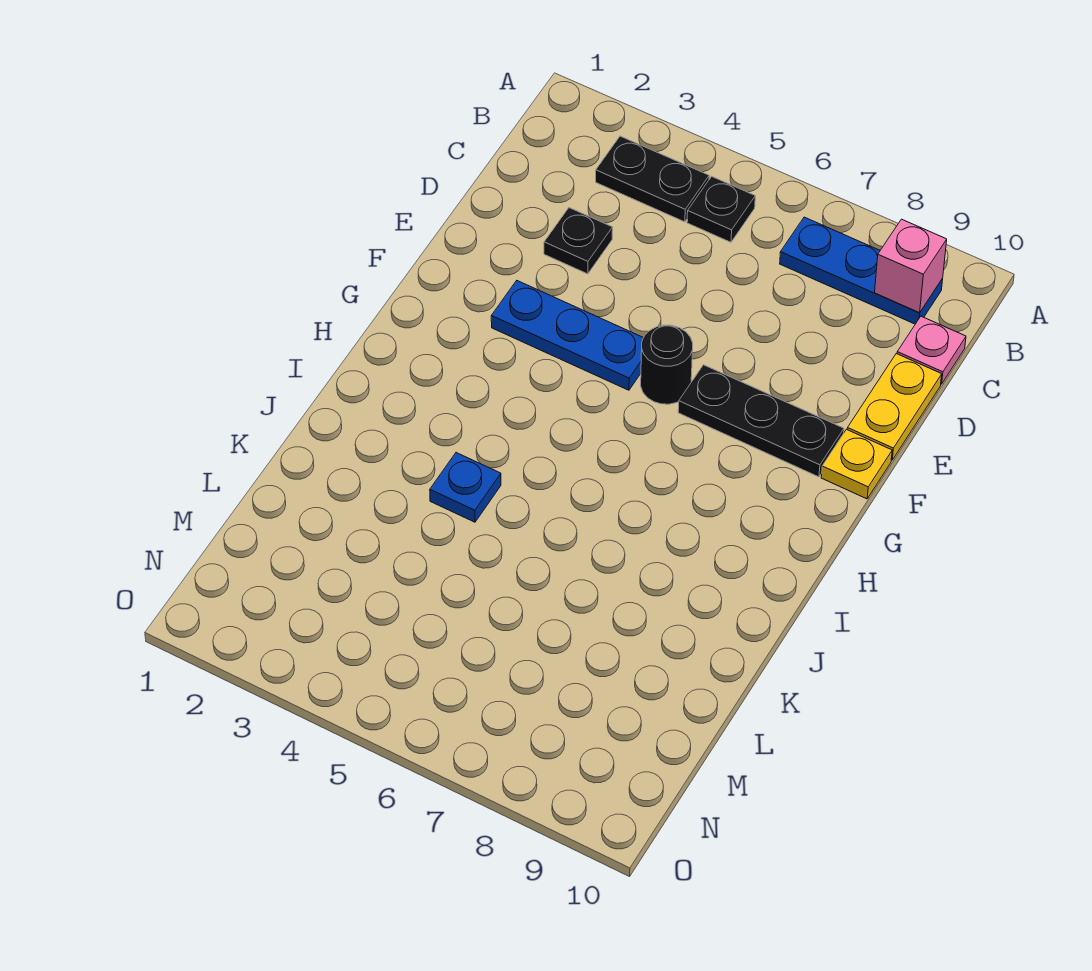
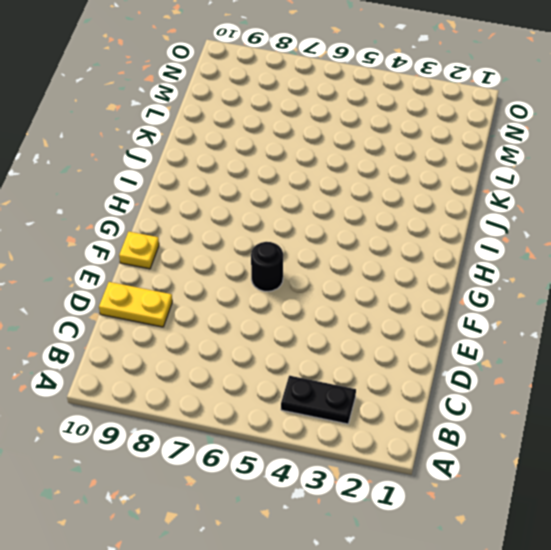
yellow plate D9:D10 level 1 -> yellow plate D10:E10 level 1
none -> black plate B5 level 1
none -> blue plate B7:B9 level 1
none -> pink plate C10 level 1

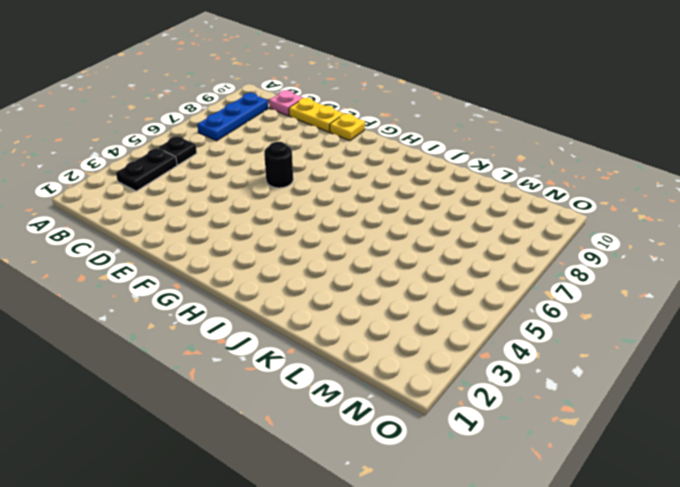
none -> black plate D3 level 1
none -> blue plate F3:F5 level 1
none -> black plate F7:F9 level 1

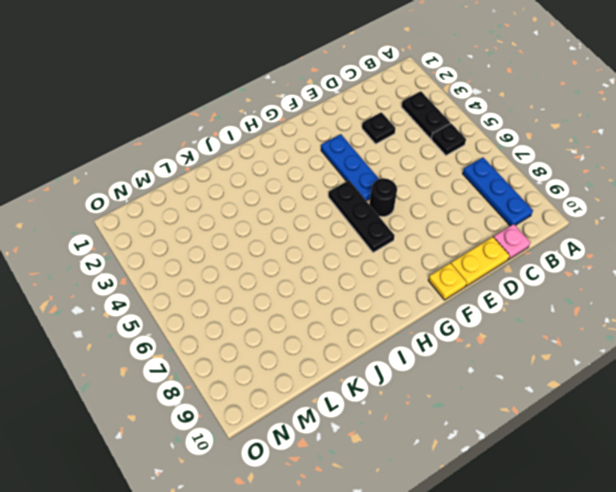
black plate G5:G7 level 1 -> black plate F7:F9 level 1
none -> blue plate J4 level 1
none -> pink brick B9 level 2

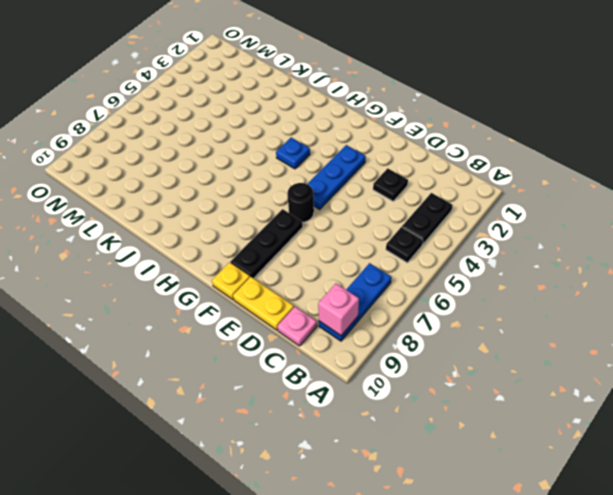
blue plate H4 level 1 -> blue plate J4 level 1

